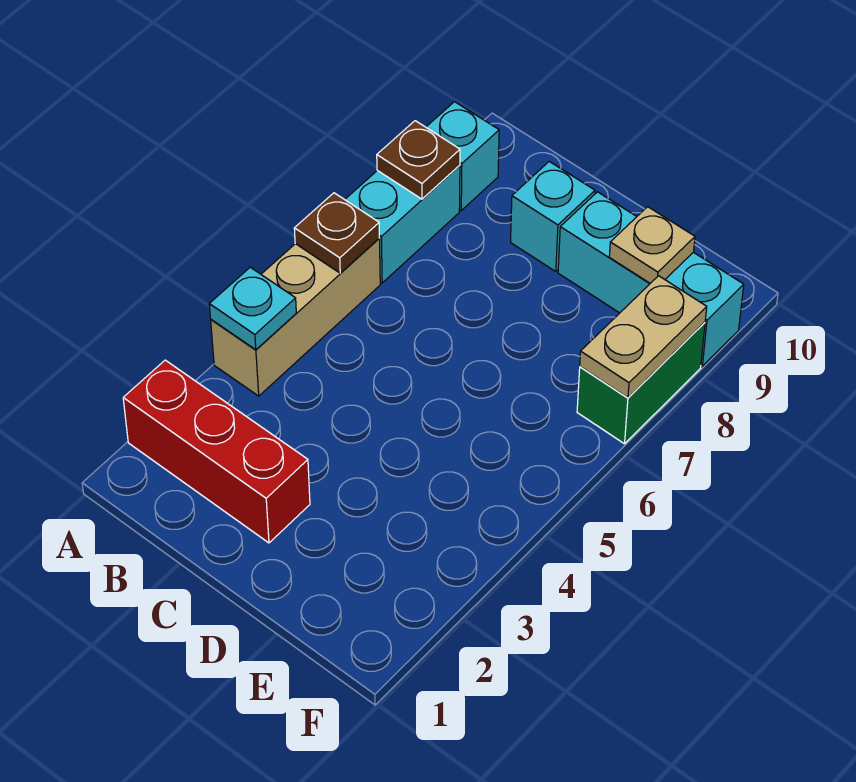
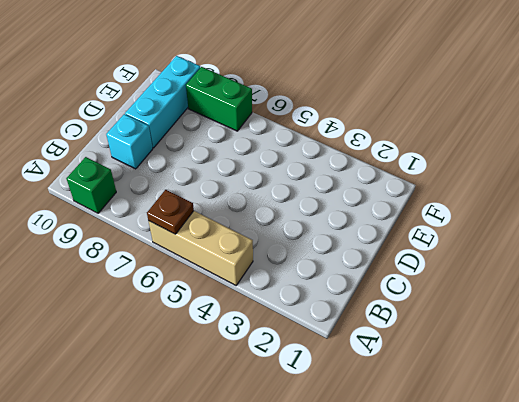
green brick A9 level 1 -> cyan brick A9 level 1
none -> red brick A2:C2 level 1
none -> cyan brick A7:A8 level 1
none -> cyan plate A4 level 2

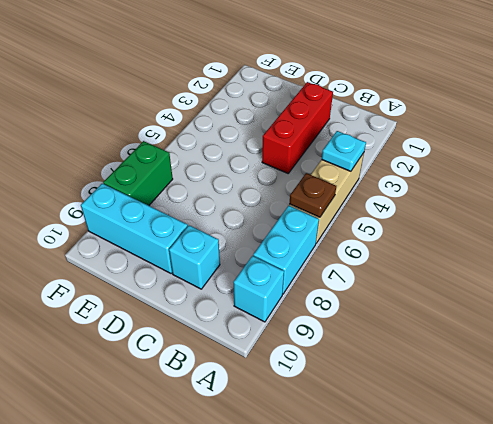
red brick C2:C4 level 1 -> red brick A2:C2 level 1
none -> brown plate A8 level 2
none -> tan plate E9 level 2
none -> tan plate F7:F8 level 2

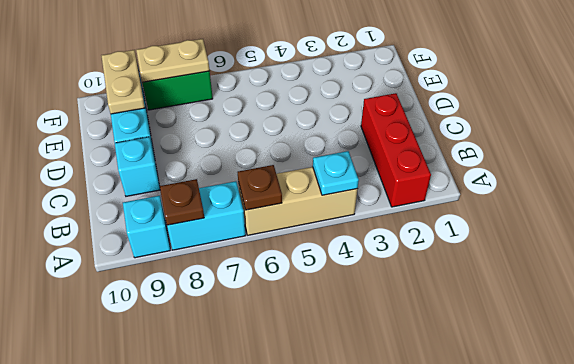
tan plate E9:F9 level 2 -> tan plate E9 level 2

